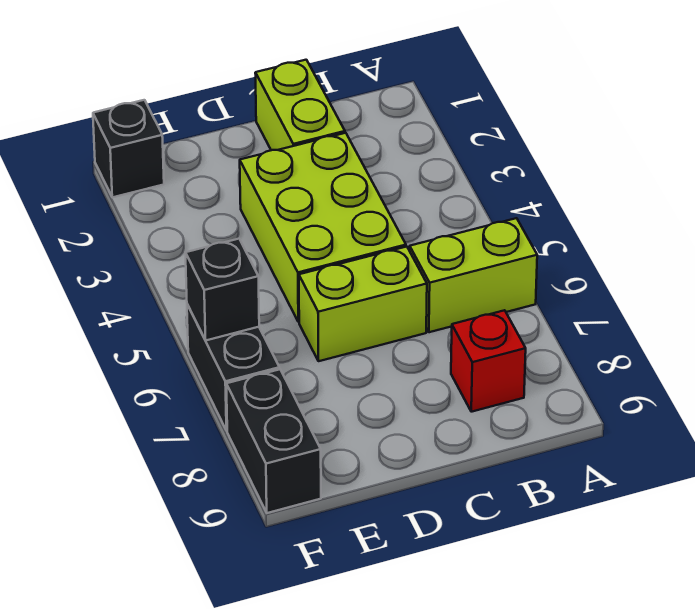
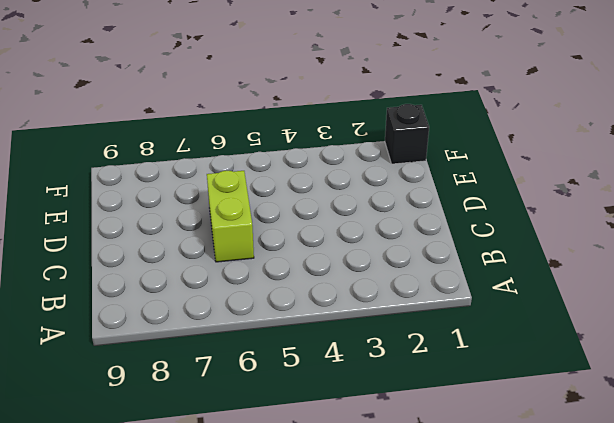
none -> lime brick A6:B6 level 1
none -> red brick B8 level 1

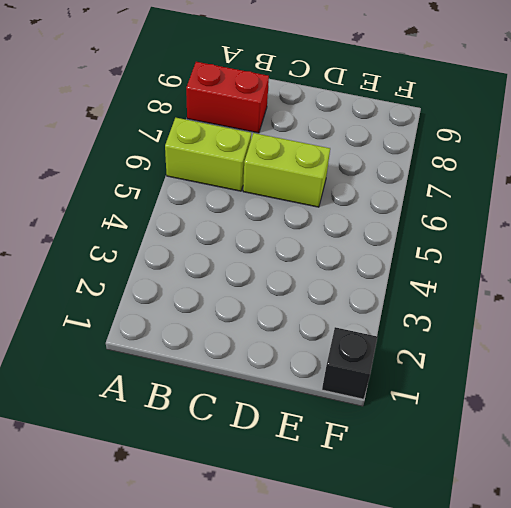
red brick A8:B8 level 1 -> red brick B8 level 1
none -> lime brick C1:C2 level 1
none -> lime brick C3:D5 level 1

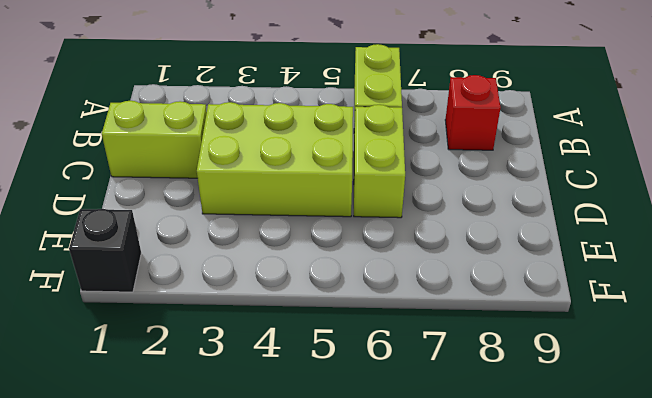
none -> black brick F6:F7 level 1
none -> black brick F8:F9 level 1

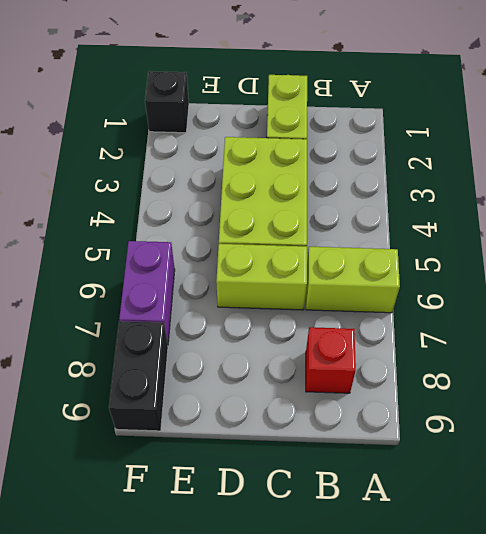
purple brick F6:F7 level 1 -> black brick F6:F7 level 1
none -> black brick F6 level 2

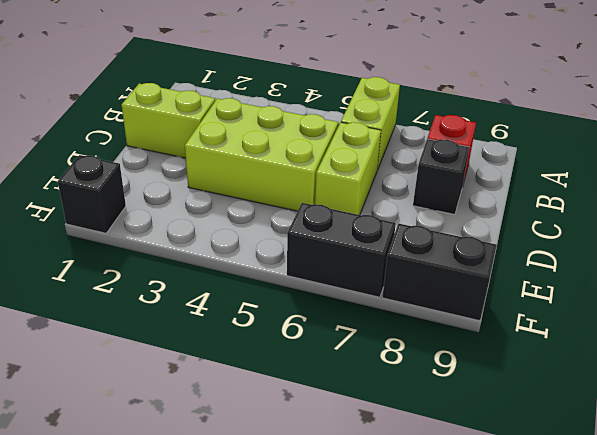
black brick C8 level 1 -> black brick F6 level 2

